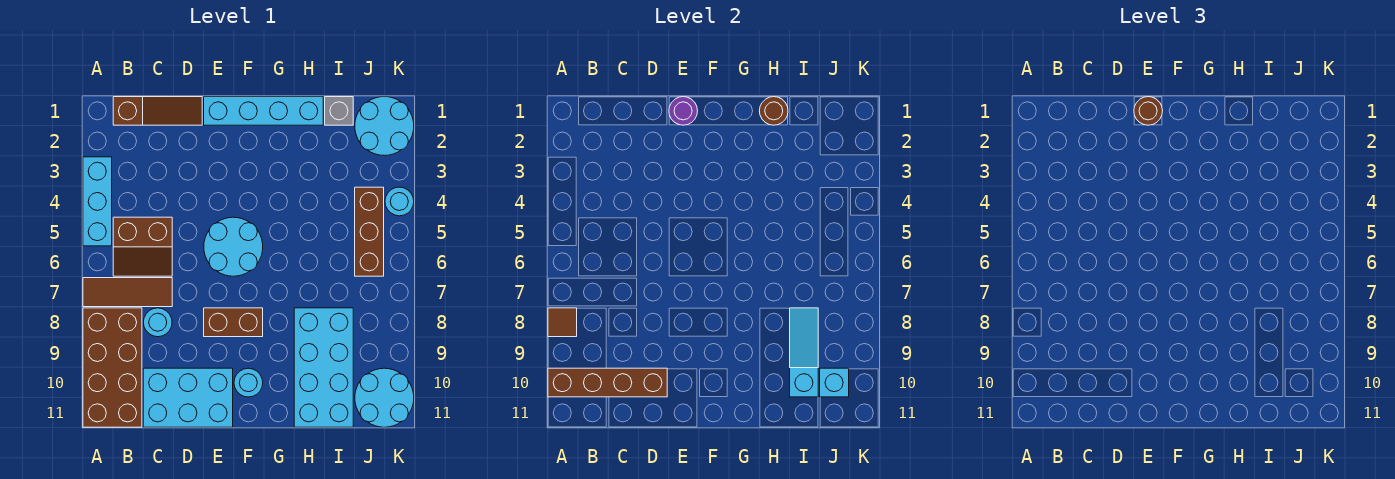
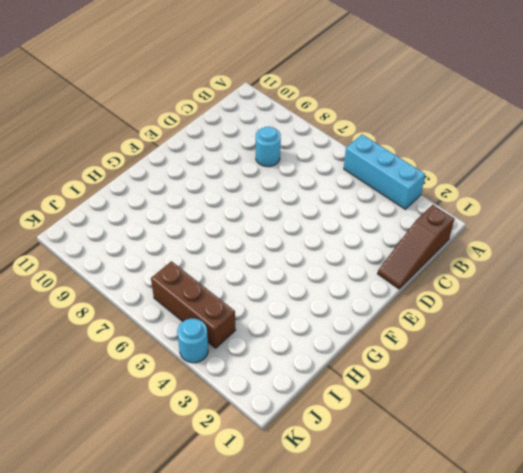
none -> brown tile A7:C7 level 1
none -> brown brick A8:B11 level 1
none -> brown slope B5:C6 level 1 top 5

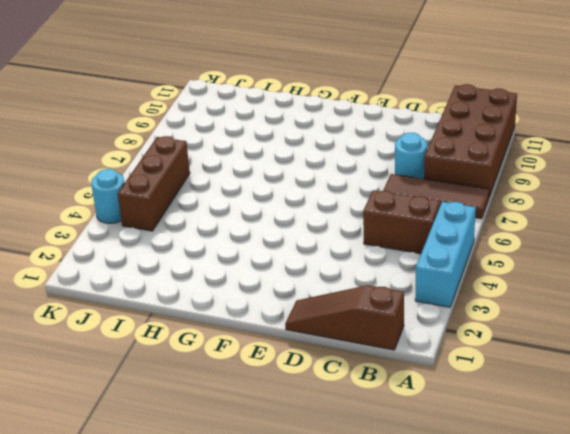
none -> cyan brick C10:E11 level 1
none -> cyan brick E1:H1 level 1
none -> cyan round brick E5:F6 level 1

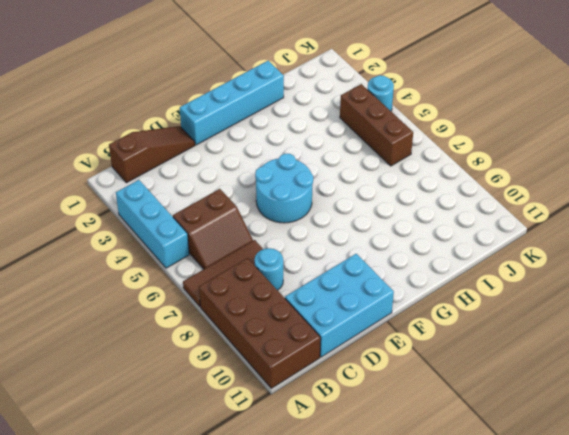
none -> brown brick E8:F8 level 1
none -> cyan round brick F10 level 1
none -> cyan brick H8:I11 level 1

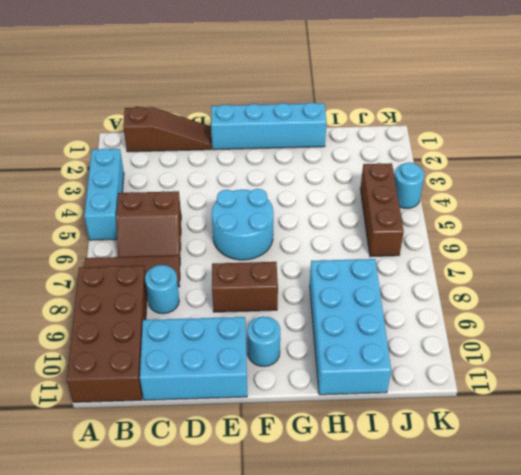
none -> grey brick I1 level 1
none -> cyan round brick J1:K2 level 1
none -> cyan round brick J10:K11 level 1

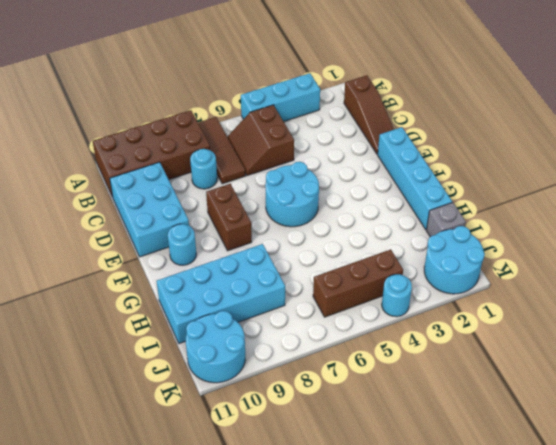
none -> brown tile A8 level 2
none -> brown brick A10:D10 level 2
none -> purple round brick E1 level 2

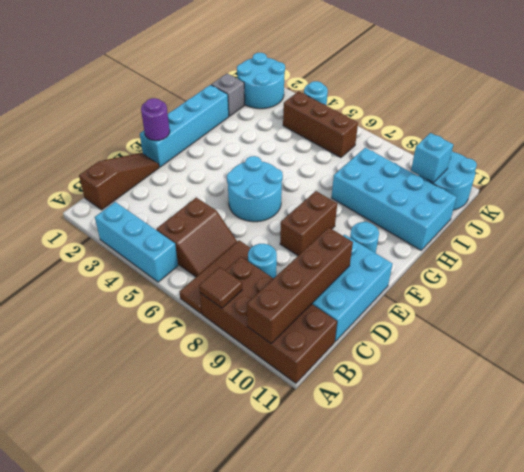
none -> brown round brick H1 level 2
none -> cyan slope I8:I10 level 2 top 10
none -> brown round brick E1 level 3

